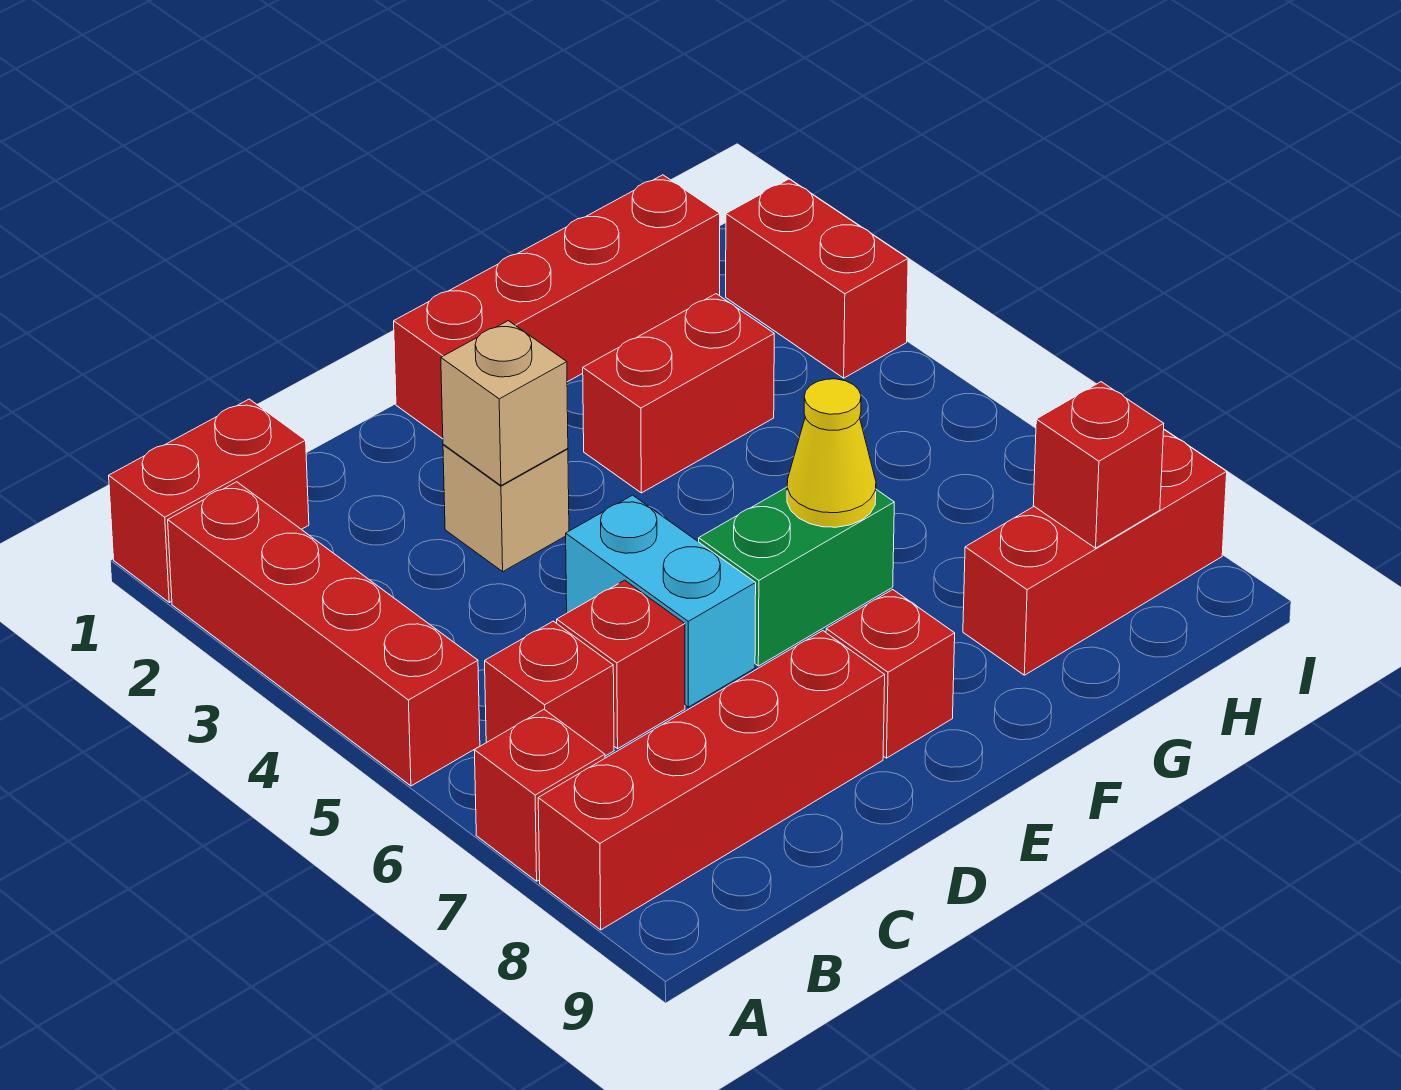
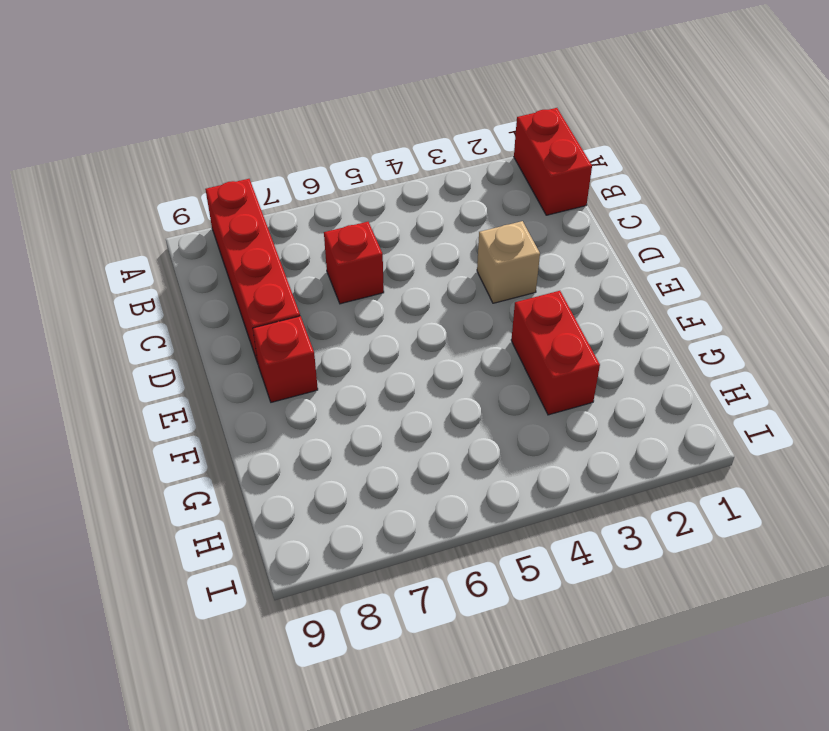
none -> red brick A2:A5 level 1
none -> red brick A7 level 1
none -> red brick B6 level 1

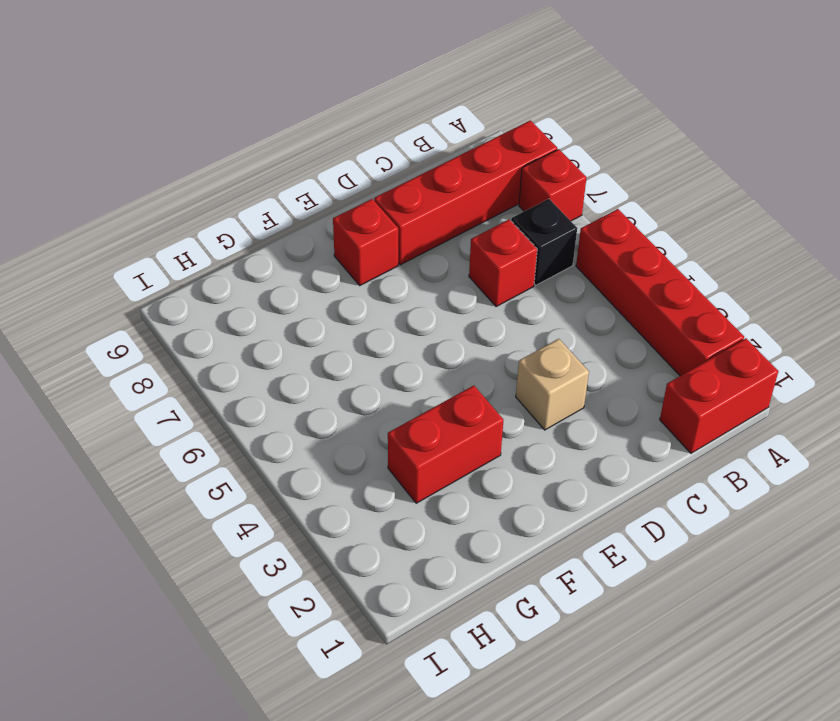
black brick B6 level 1 -> red brick B6 level 1
none -> cyan brick D5:D6 level 1
none -> red brick E1:H1 level 1
none -> green brick E6:F6 level 1

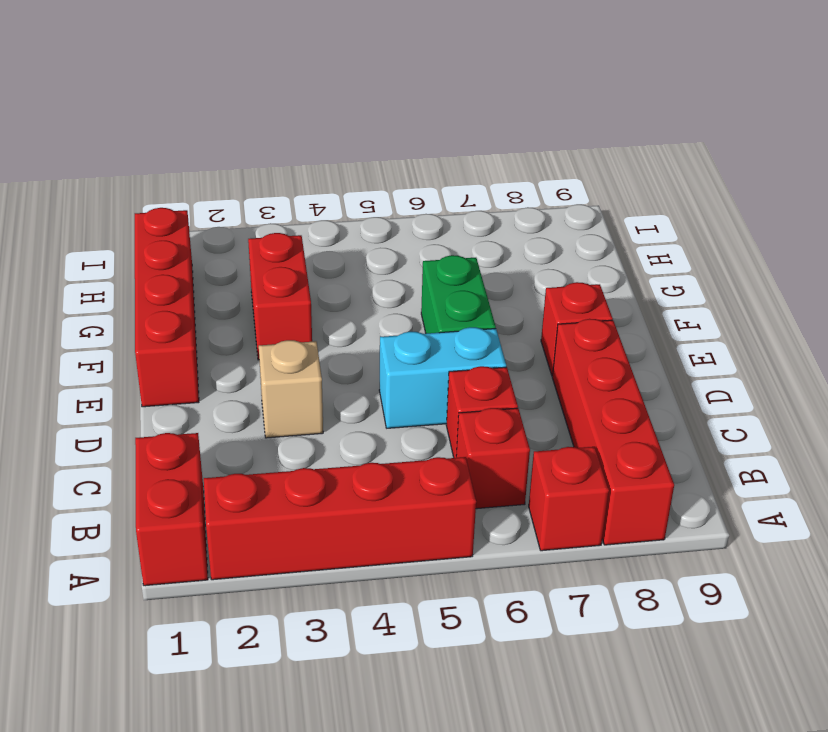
none -> red brick G8:I8 level 1
none -> red brick I2:I3 level 1
none -> tan brick D3 level 2

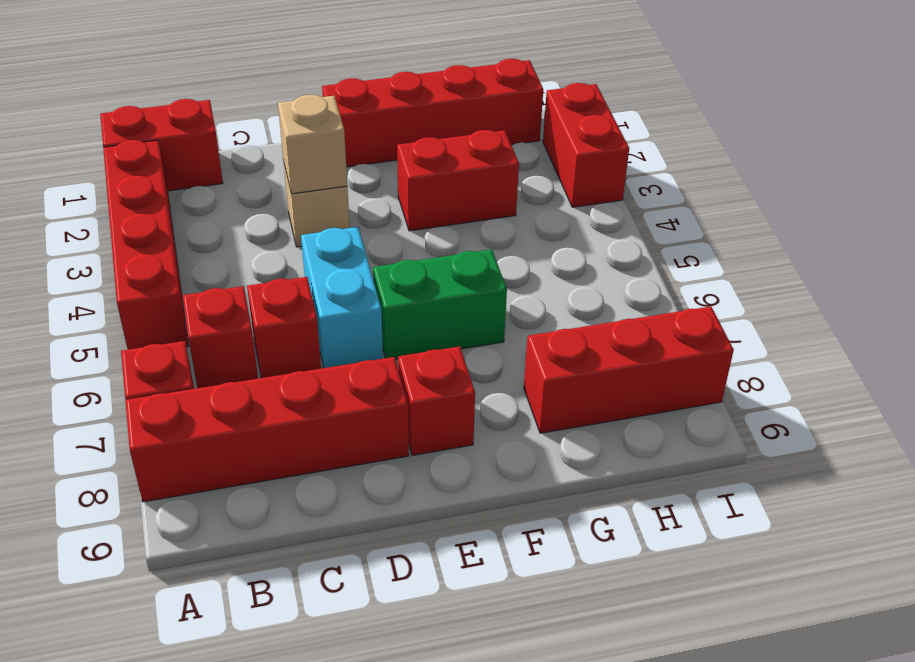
none -> yellow cone F6 level 2
none -> red brick H8 level 2

